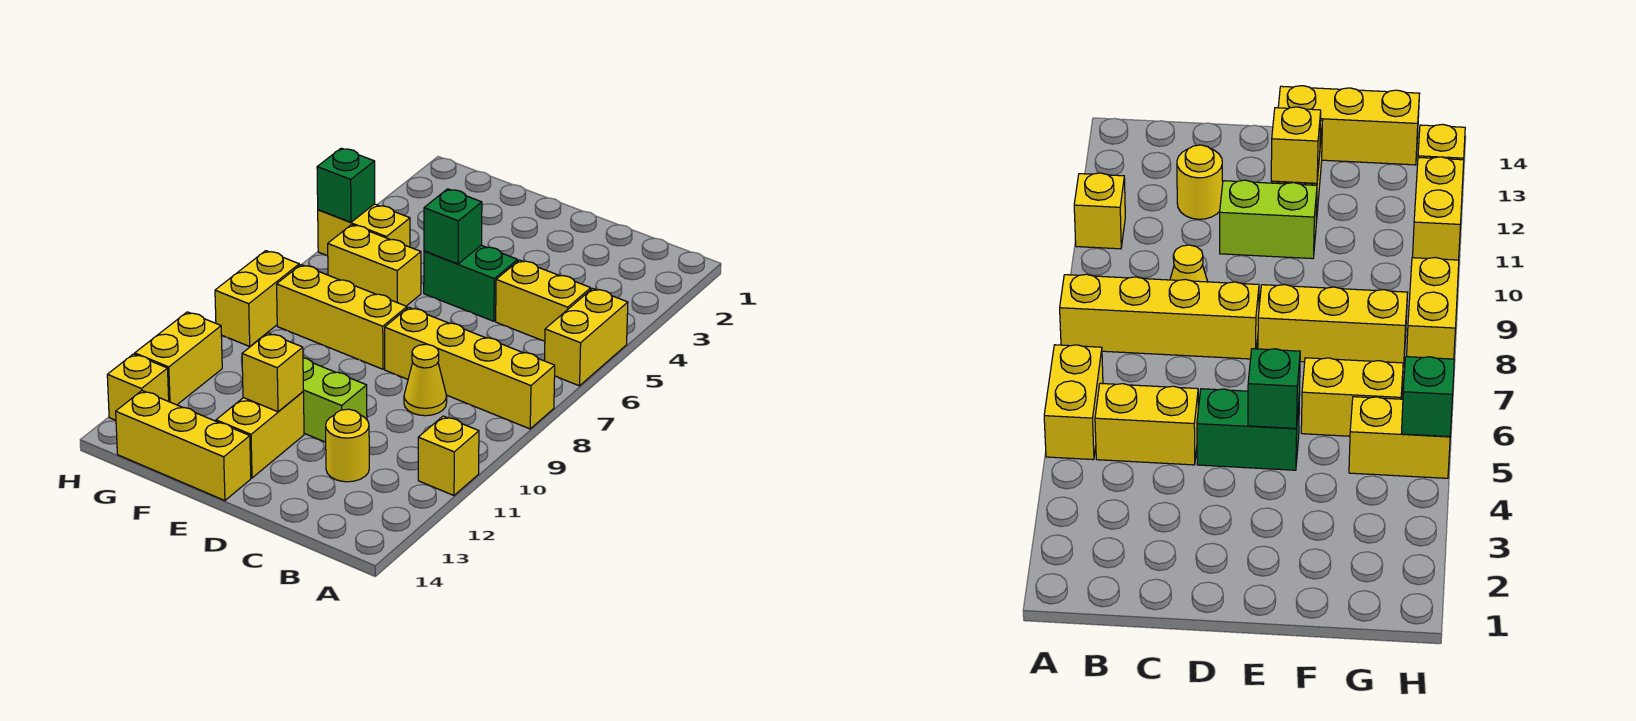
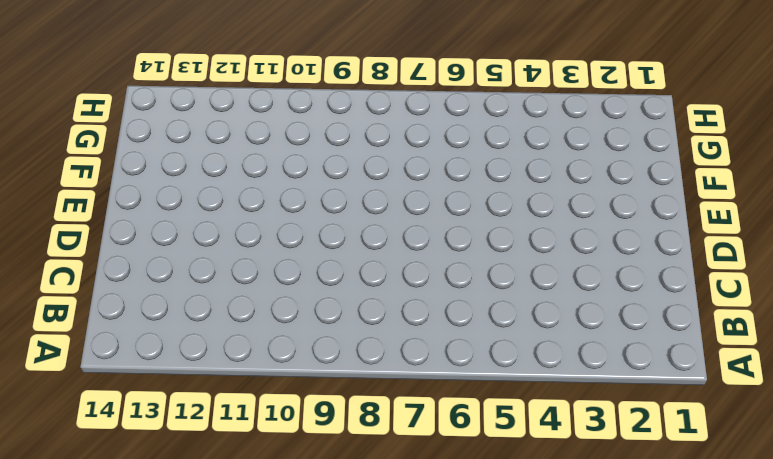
none -> yellow brick A5:A6 level 1
none -> yellow brick A8:D8 level 1
none -> yellow brick A11 level 1

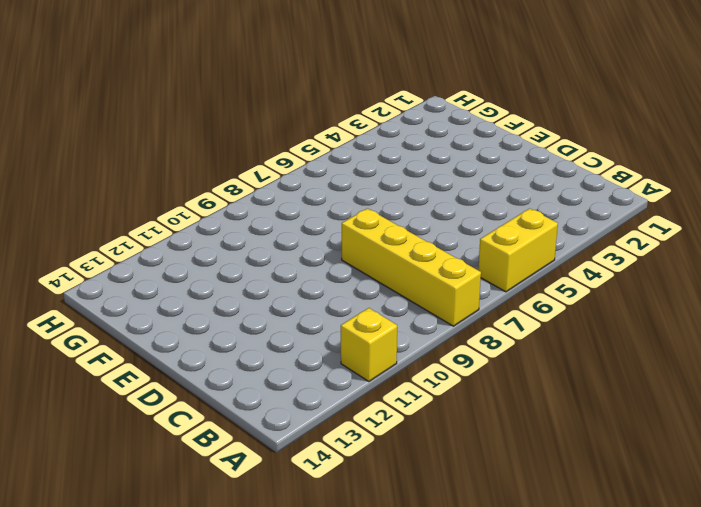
none -> yellow brick B5:C5 level 1
none -> yellow cone C9 level 1
none -> yellow round brick C12 level 1

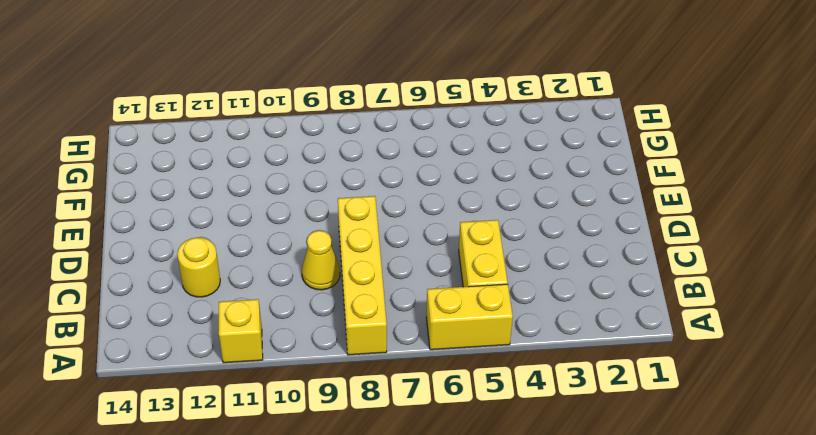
none -> green brick D5:E5 level 1
none -> lime brick D11:E11 level 1
none -> yellow brick E8:G8 level 1

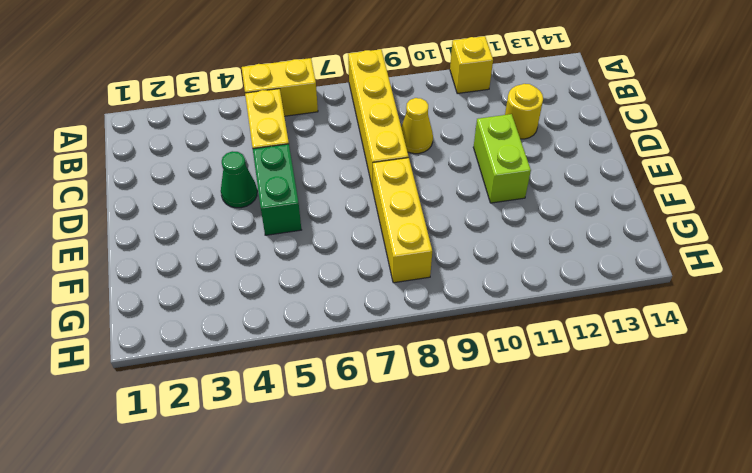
green cone D4 level 1 -> none
none -> yellow brick E12:E13 level 1
none -> yellow brick E14:G14 level 1
none -> yellow brick F6:G6 level 1

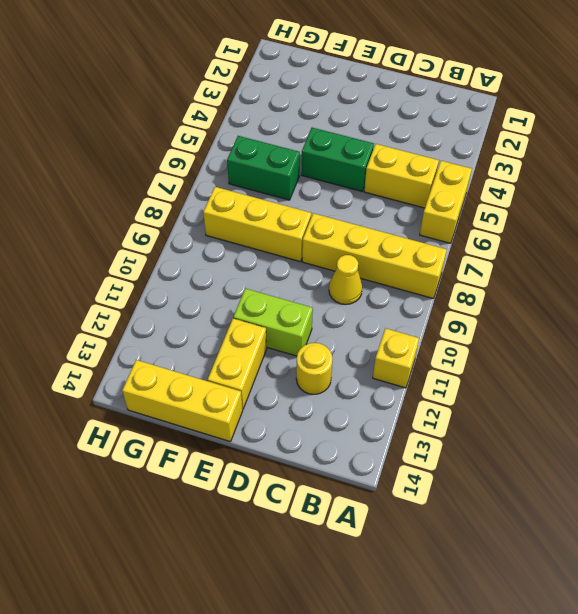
green brick F6:G6 level 1 -> yellow brick F6:G6 level 1
none -> yellow brick G5:H5 level 1
none -> yellow brick H8:H9 level 1
none -> yellow brick H11:H12 level 1

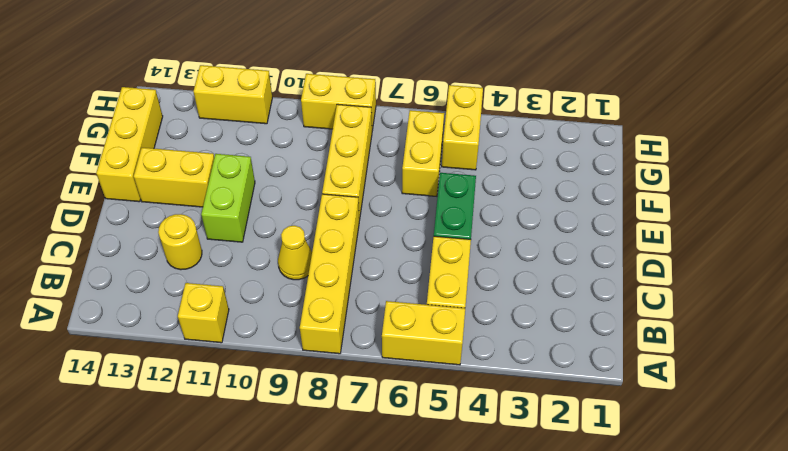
none -> yellow brick H13 level 1
none -> green brick E5 level 2
none -> yellow brick E12 level 2

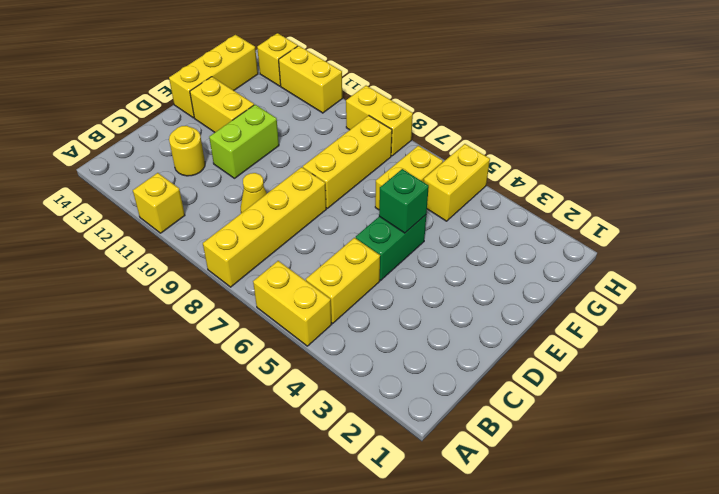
none -> yellow brick E12 level 2
none -> green brick H5 level 2

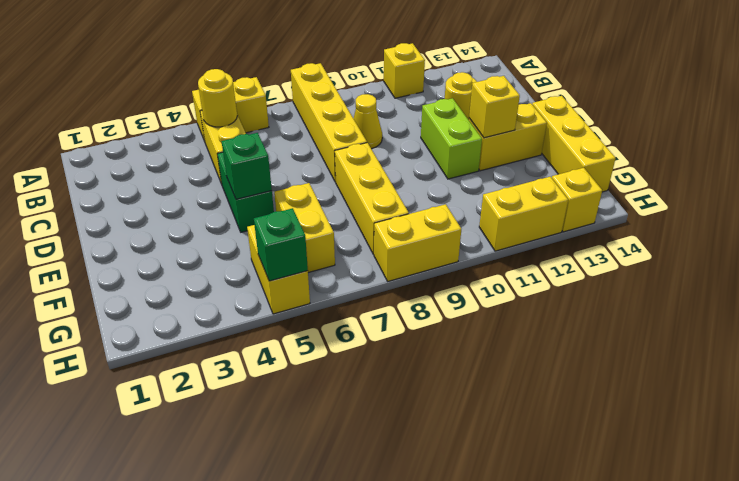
yellow round brick B5 level 2 -> none

